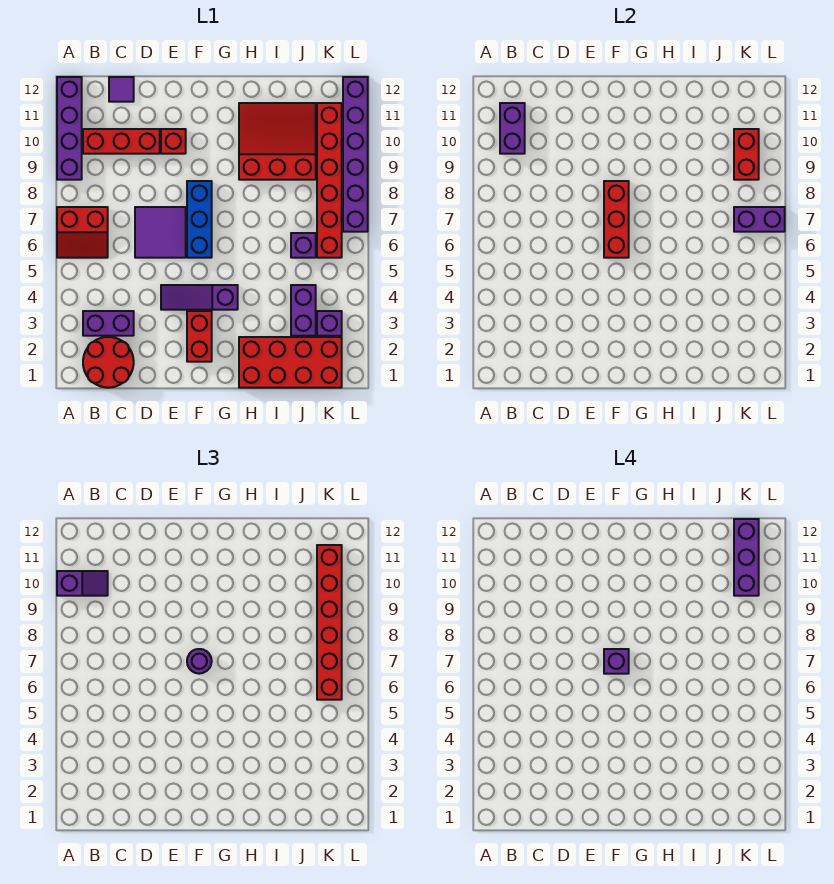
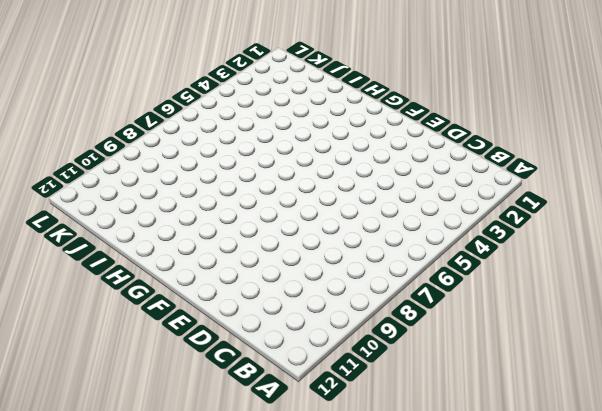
none -> red slope A6:B7 level 1 top 7
none -> purple brick A9:A12 level 1
none -> red round brick B1:C2 level 1

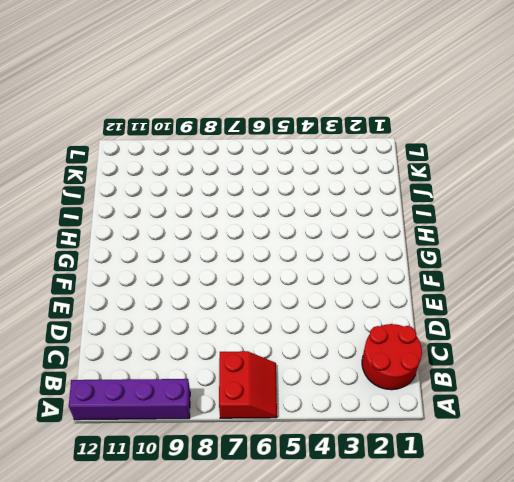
none -> purple brick B3:C3 level 1
none -> red brick B10:D10 level 1
none -> purple tile C12 level 1

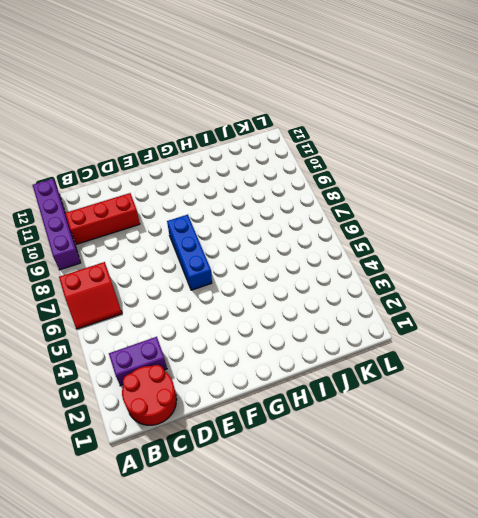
none -> purple tile C12 level 1
none -> purple tile D6:E7 level 1
none -> purple slope E4:G4 level 1 top G

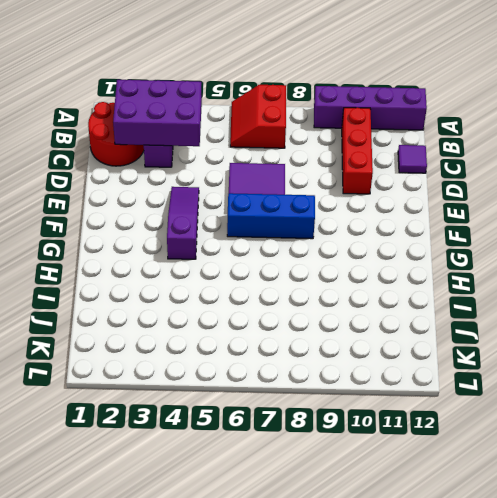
purple brick B2:C4 level 2 -> none
none -> red brick E10 level 1
none -> red brick F2:F3 level 1
none -> red brick H1:K2 level 1

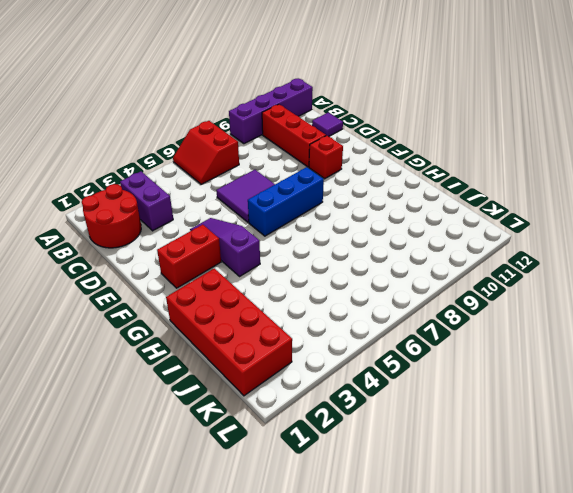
none -> red slope H9:J11 level 1 top 9
none -> purple brick J3:J4 level 1
none -> purple brick J6 level 1

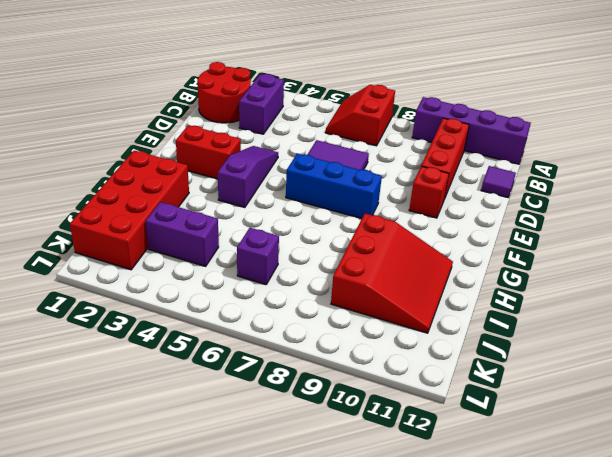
none -> purple brick K3 level 1
none -> red brick K6:K11 level 1
none -> purple brick L7:L12 level 1

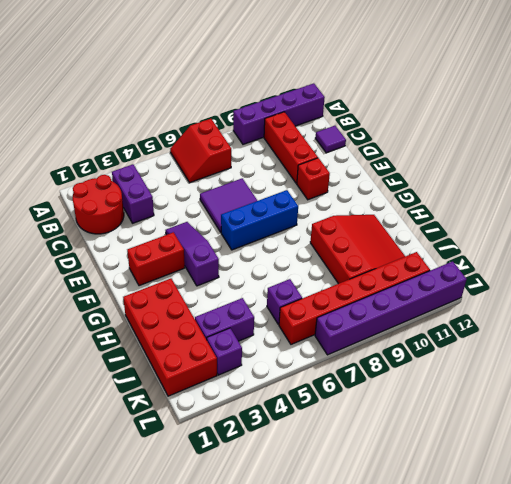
none -> purple brick B10:B11 level 2
none -> red brick F6:F8 level 2
none -> purple brick K7:L7 level 2

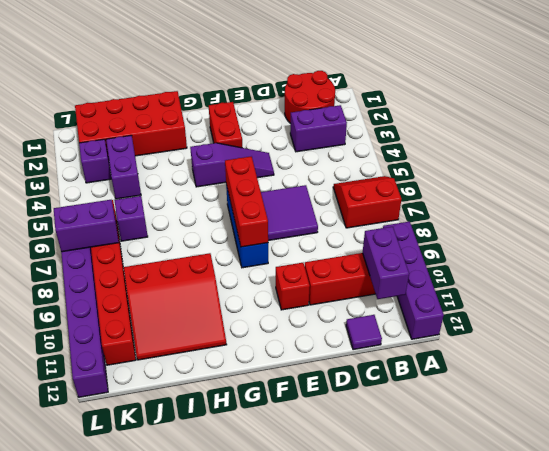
none -> red brick K9:K10 level 2
none -> purple slope A10:B10 level 3 top A
none -> purple round brick F7 level 3

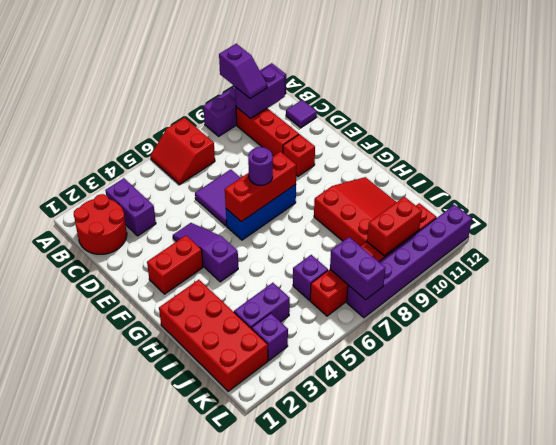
none -> red brick K6:K11 level 3
none -> purple brick F7 level 4
none -> purple brick K10:K12 level 4

